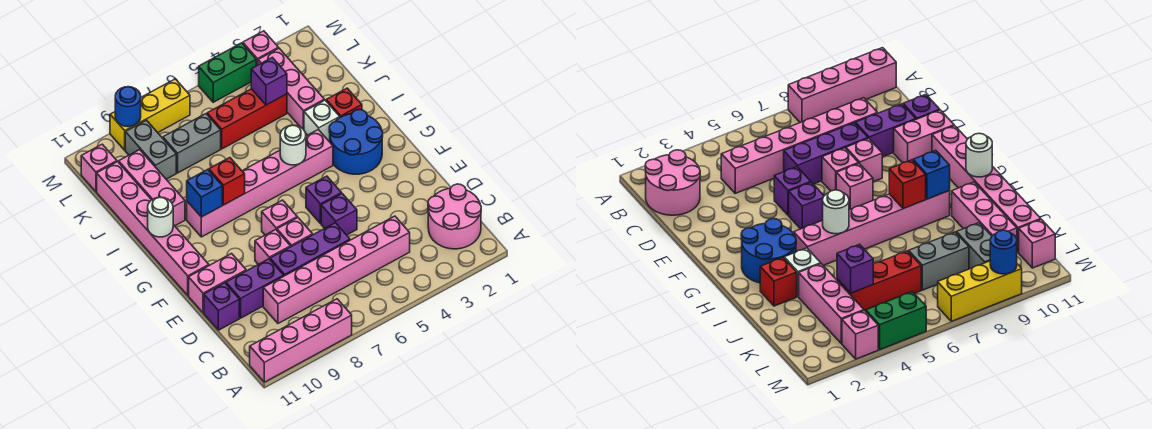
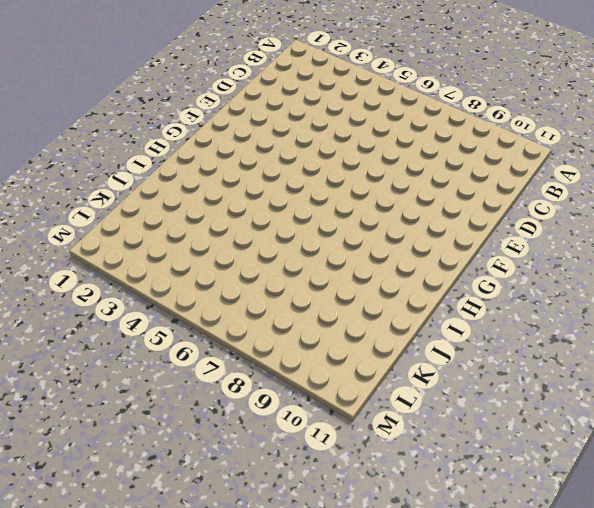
none -> pink brick A8:A11 level 1
none -> pink round brick B1:C2 level 1
none -> pink brick C4:C9 level 1
none -> purple brick D6:D8 level 1

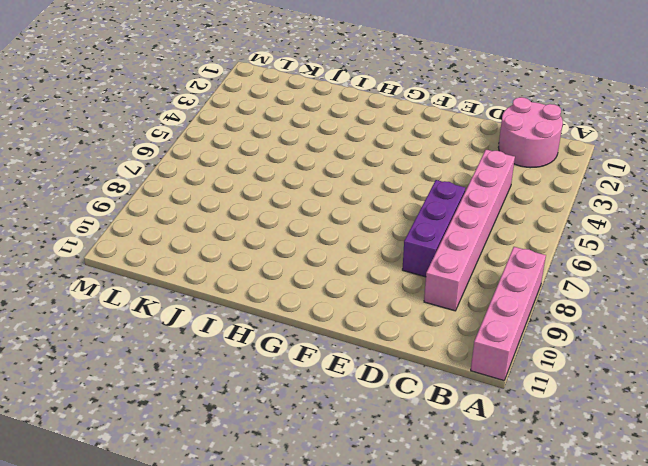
none -> purple brick D9:D10 level 1
none -> purple brick D11 level 1
none -> purple brick E5 level 1
none -> pink brick E7 level 1

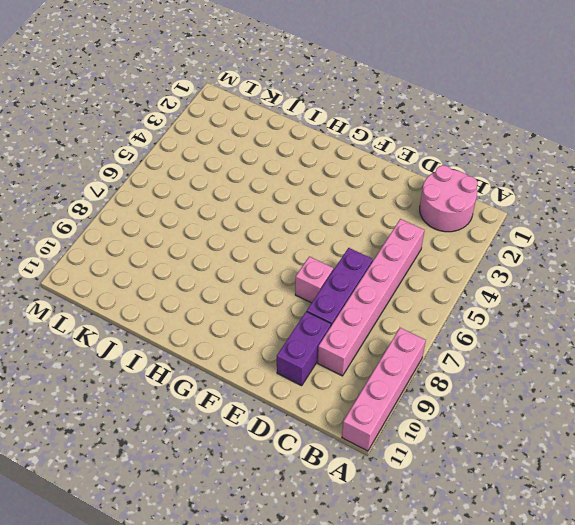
none -> purple brick D11 level 1
none -> purple brick E5 level 1
none -> pink brick E8 level 1
none -> pink brick E10:E11 level 1

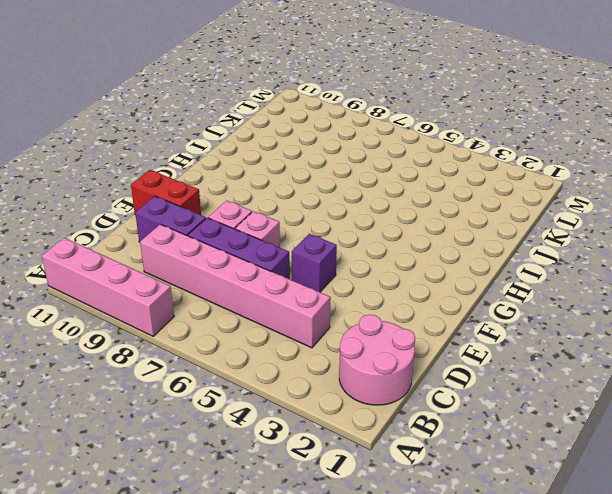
red brick E10:E11 level 1 -> pink brick E10:E11 level 1
none -> purple brick D11 level 1
none -> purple brick F5 level 1
none -> pink brick F7 level 1
none -> pink brick F11:K11 level 1

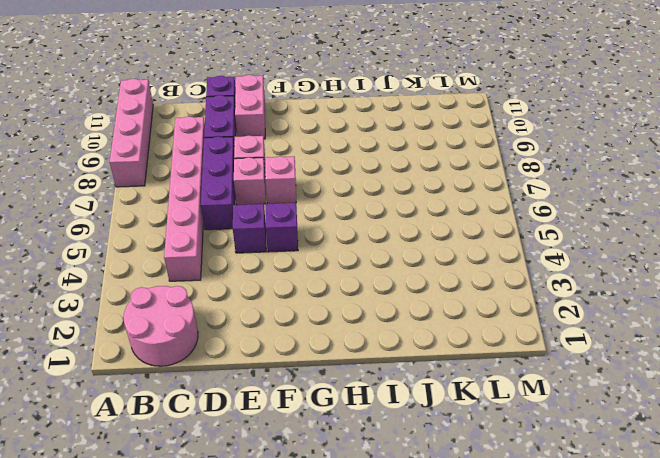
none -> pink brick F11:K11 level 1
none -> blue round brick G2:H3 level 1
none -> pink brick H4:H9 level 1
none -> red brick I2 level 1

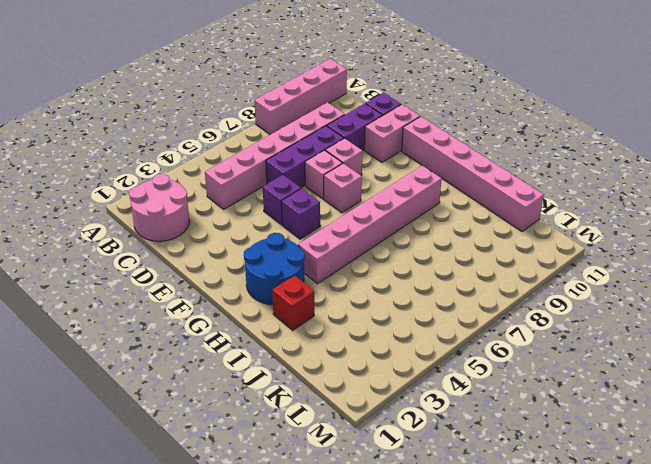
none -> white brick I3 level 1
none -> pink brick I10:K10 level 1
none -> pink brick J3:L3 level 1
none -> red brick K4:K6 level 1

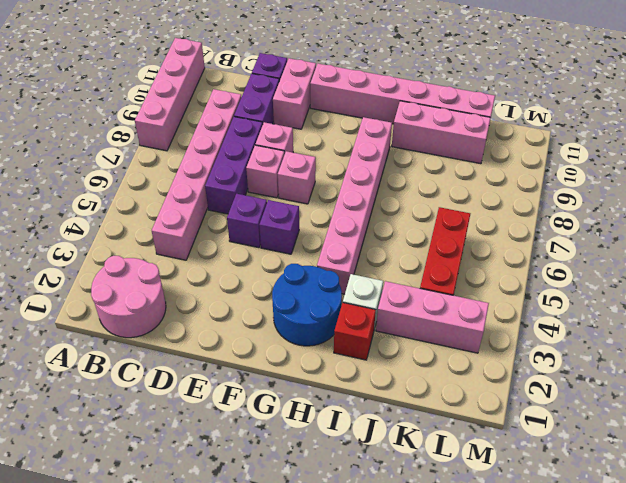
none -> grey brick K7:K8 level 1
none -> grey brick K9:L9 level 1
none -> pink brick L11 level 1
none -> pink brick M3 level 1

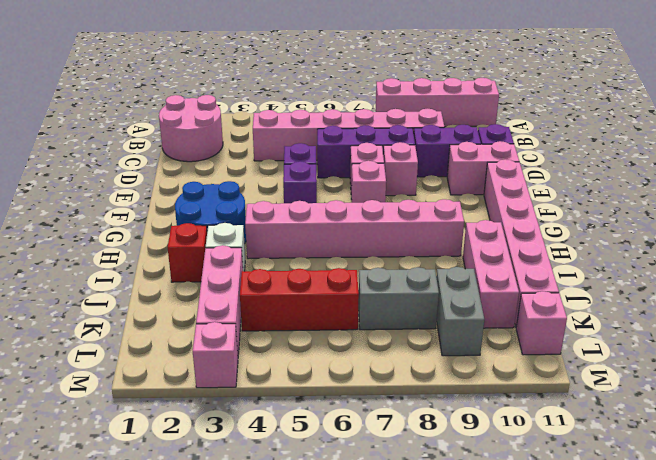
none -> green brick M4:M5 level 1
none -> yellow brick M7:M9 level 1
none -> white round brick H5 level 2
none -> red brick H8 level 2

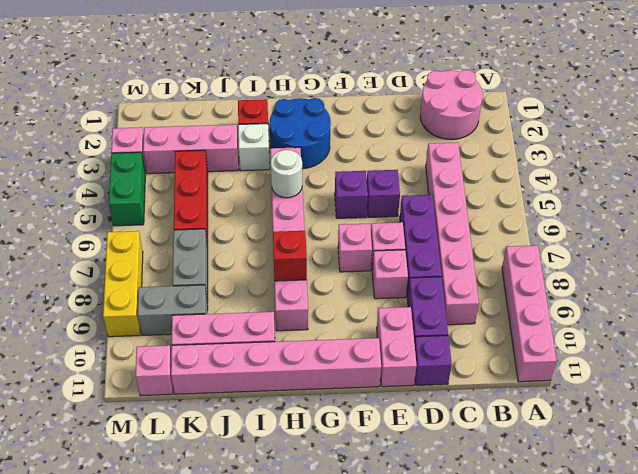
none -> blue brick H9 level 2
none -> white round brick H11 level 2
none -> purple brick K4 level 2
none -> blue round brick M9 level 2

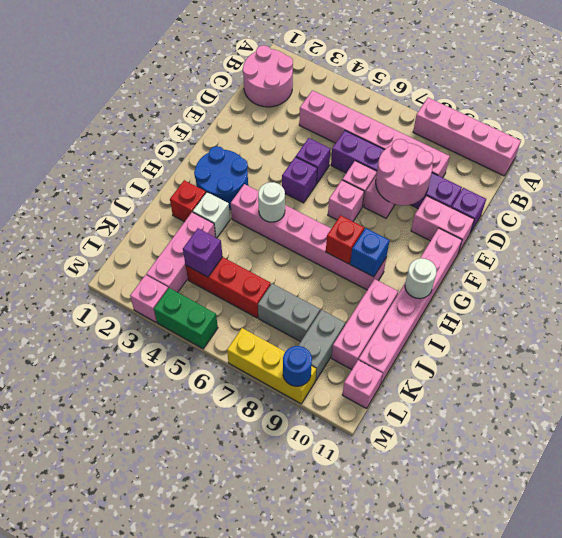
pink round brick D8:E9 level 2 -> none

